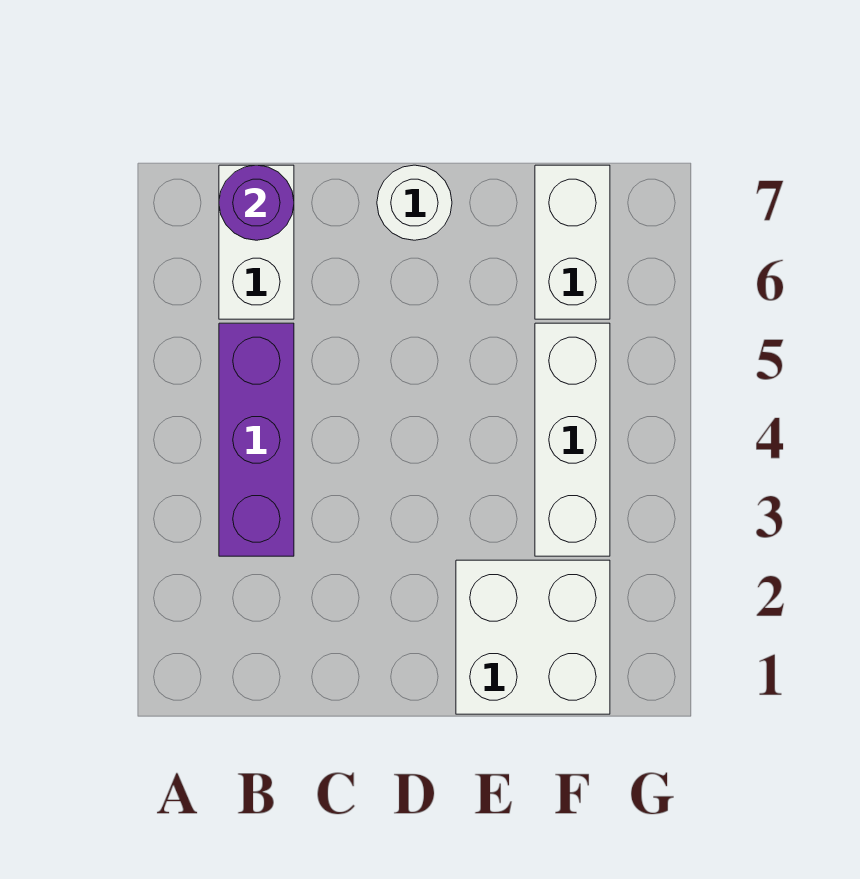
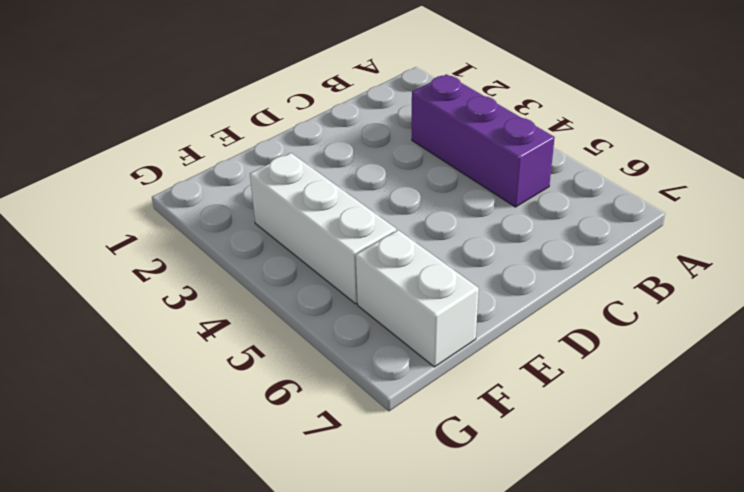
none -> white brick B6:B7 level 1
none -> white round brick D7 level 1

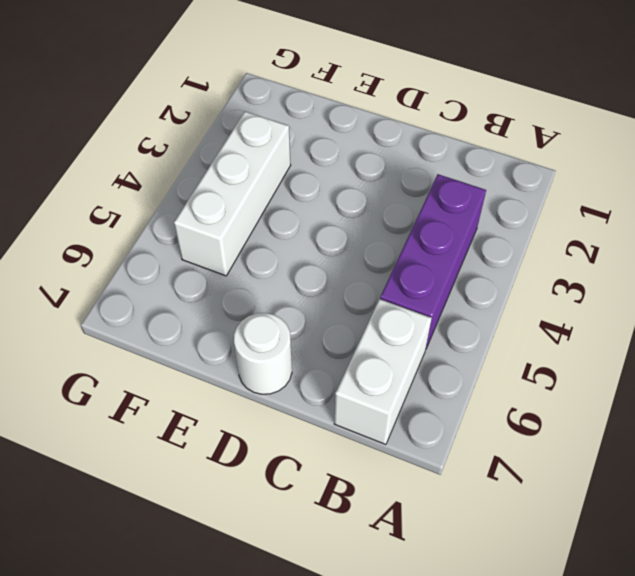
none -> white brick E1:F2 level 1
none -> white brick F6:F7 level 1

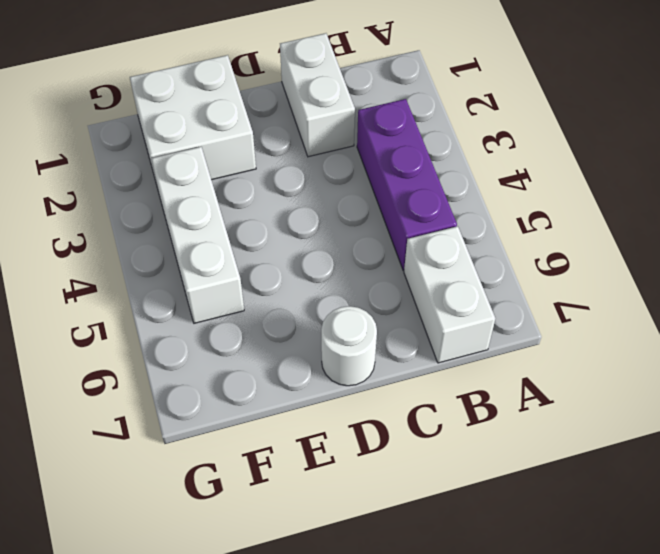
white brick C1:C2 level 1 -> white brick F6:F7 level 1
none -> purple round brick B7 level 2

